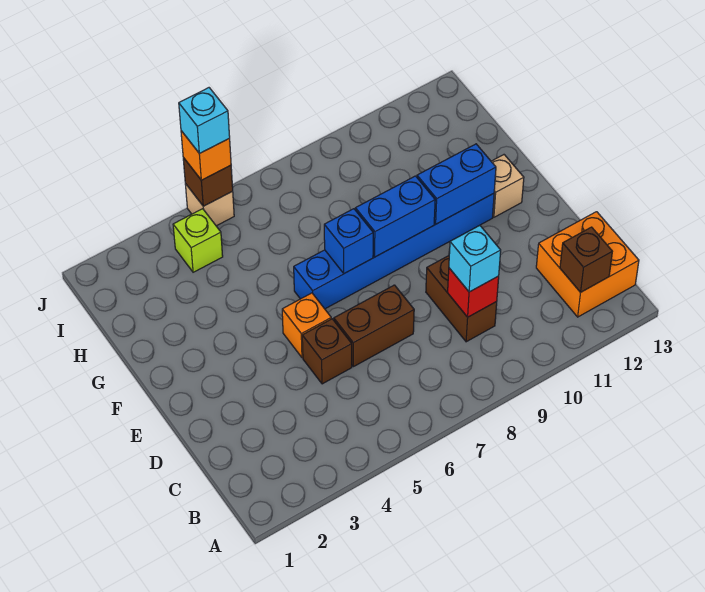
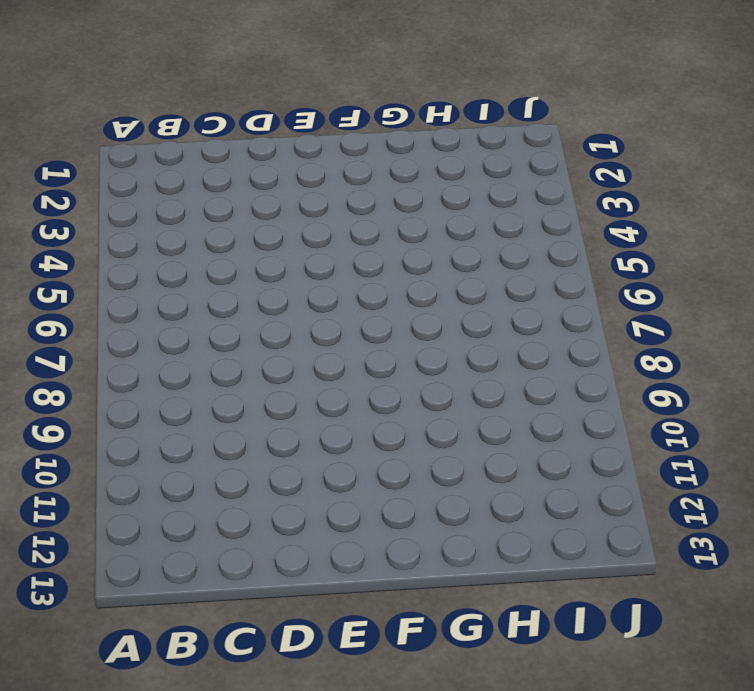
none -> orange brick B12:C13 level 1
none -> brown brick C9:D9 level 1
none -> brown brick D5 level 1

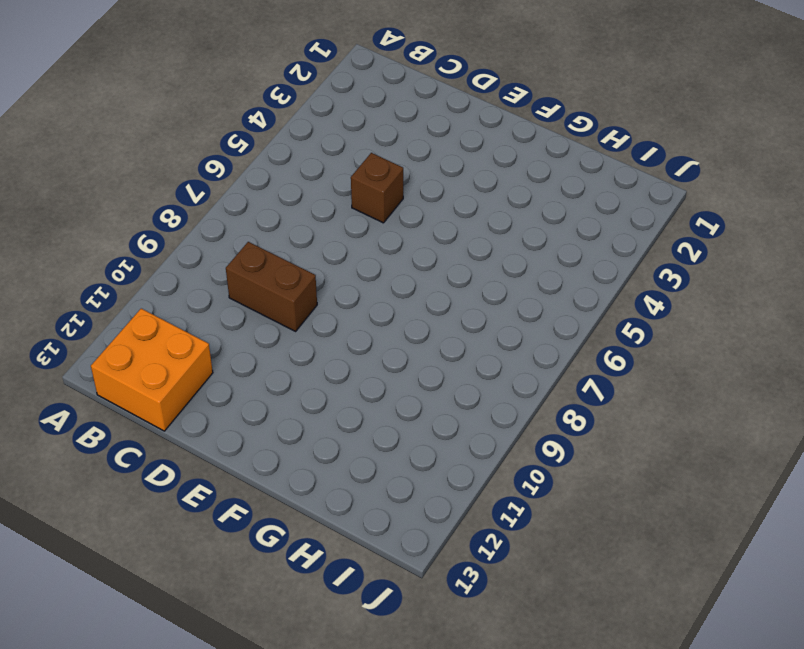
none -> brown brick D6:D7 level 1
none -> orange brick E5 level 1
none -> blue brick F6:F11 level 1

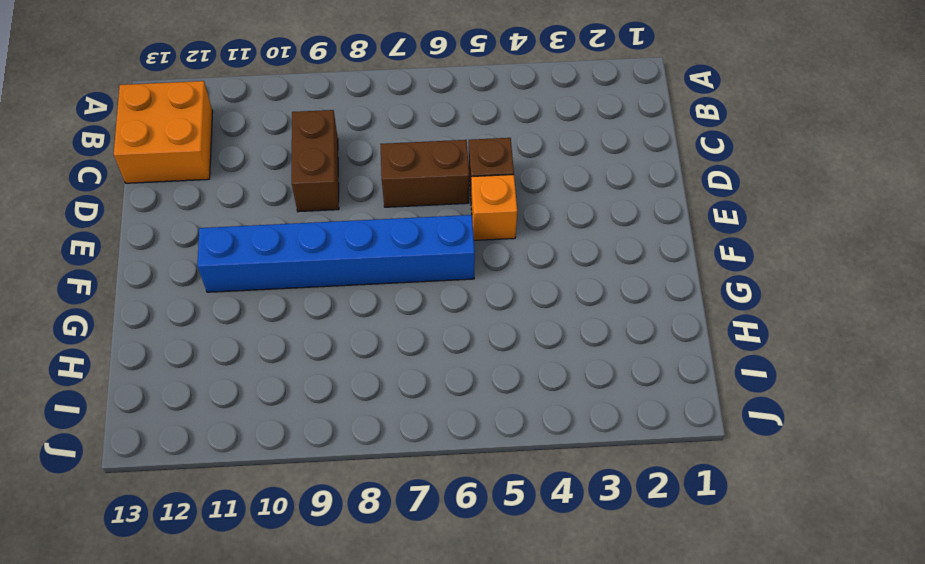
none -> tan brick F12 level 1
none -> lime brick I4 level 1
none -> tan brick J5 level 1

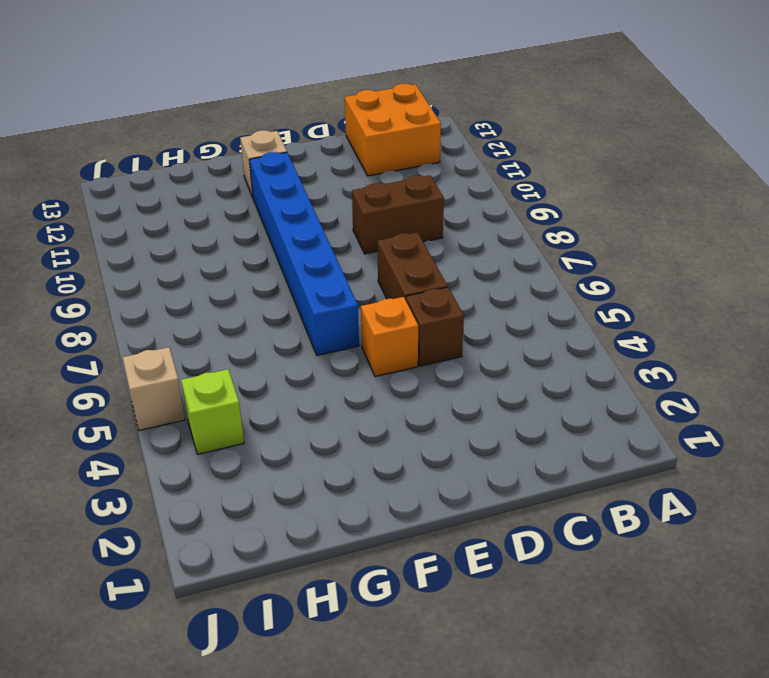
none -> brown brick B12 level 2
none -> red brick C9 level 2
none -> blue brick F7 level 2

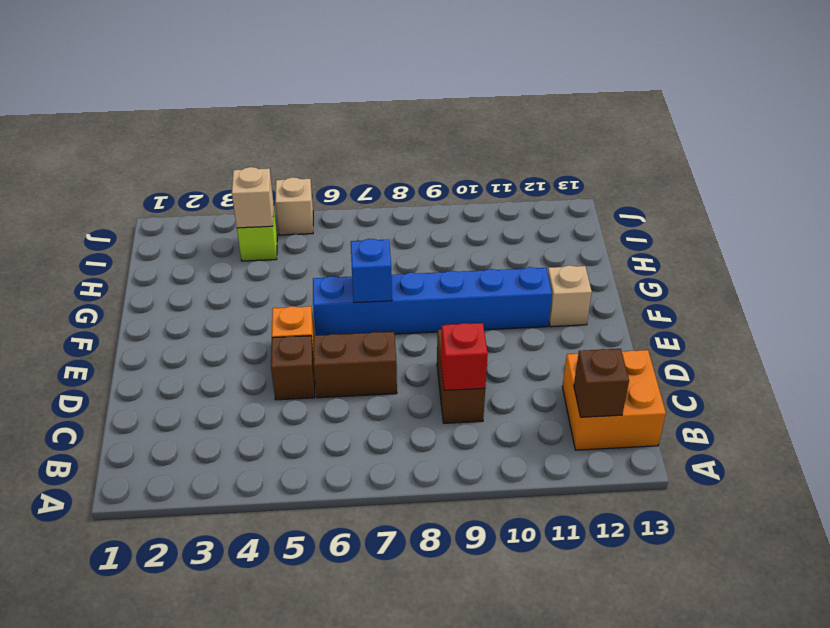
tan brick I4 level 2 -> none
none -> blue brick F8:F9 level 2
none -> blue brick F10:F11 level 2
none -> brown brick J5 level 2

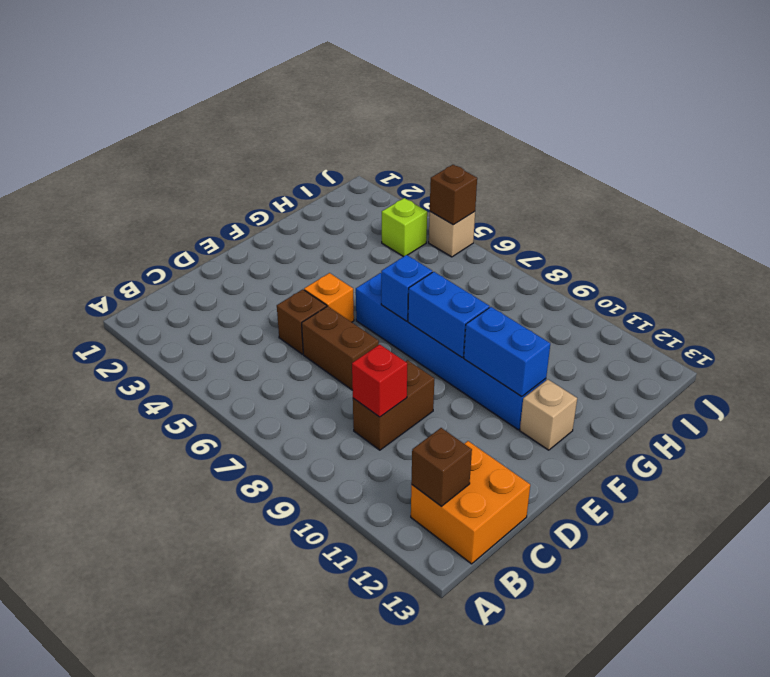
none -> cyan brick C9 level 3
none -> orange brick J5 level 3
none -> cyan brick J5 level 4

